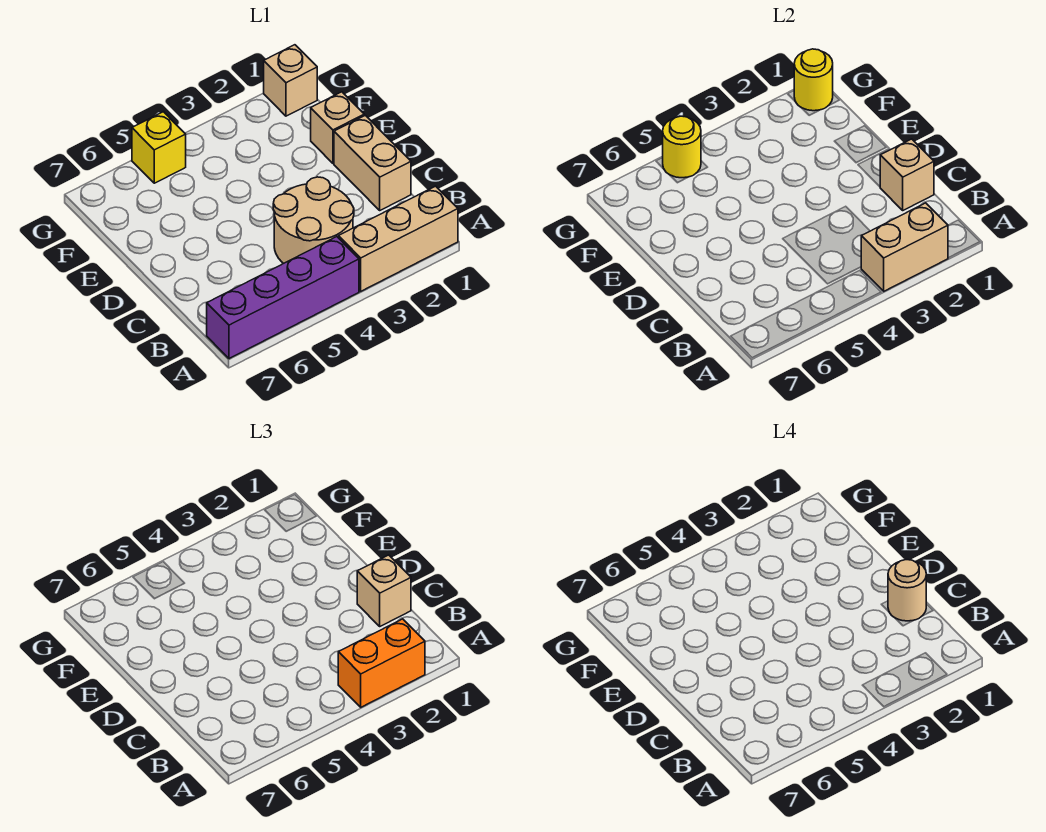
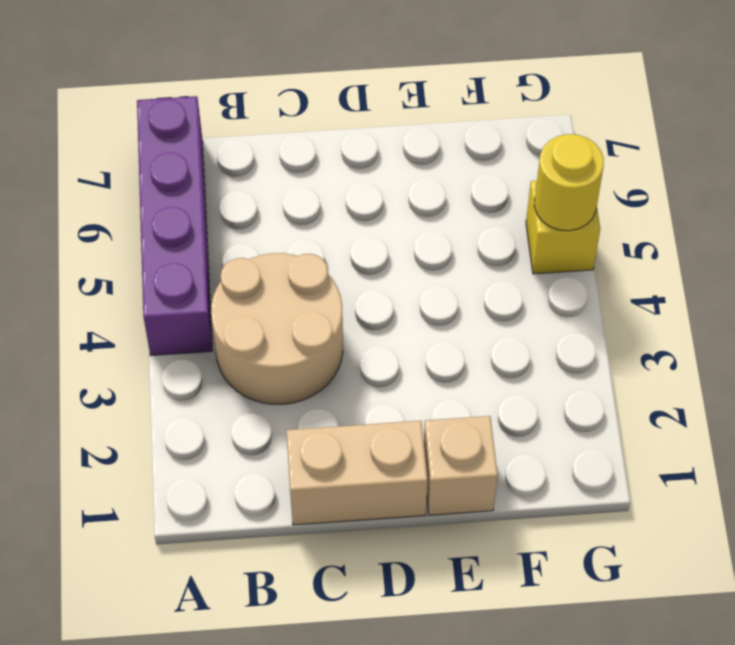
none -> tan brick A1:A3 level 1
none -> tan brick G1 level 1
none -> tan brick A2:A3 level 2

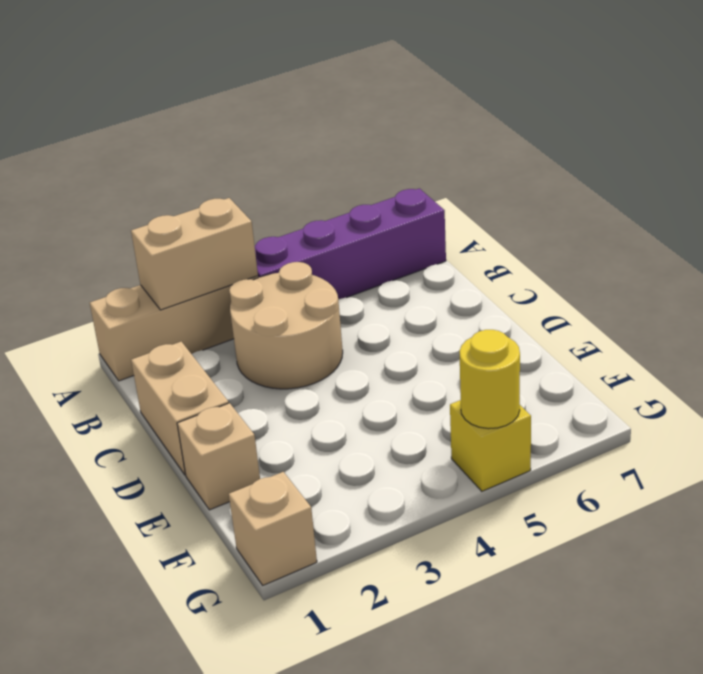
none -> tan brick C1 level 2
none -> yellow round brick G1 level 2
none -> orange brick A2:A3 level 3

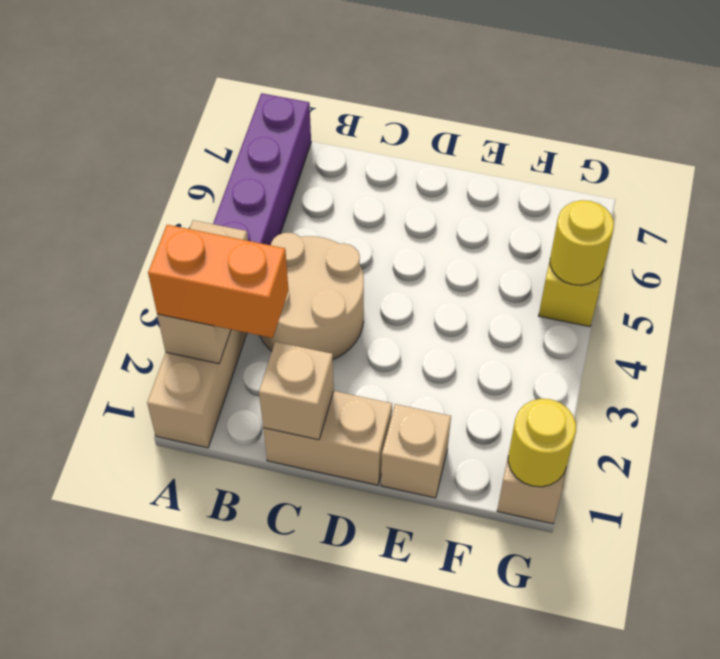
orange brick A2:B2 level 3 -> orange brick A2:A3 level 3
none -> tan brick C1 level 3
none -> tan round brick C1 level 4

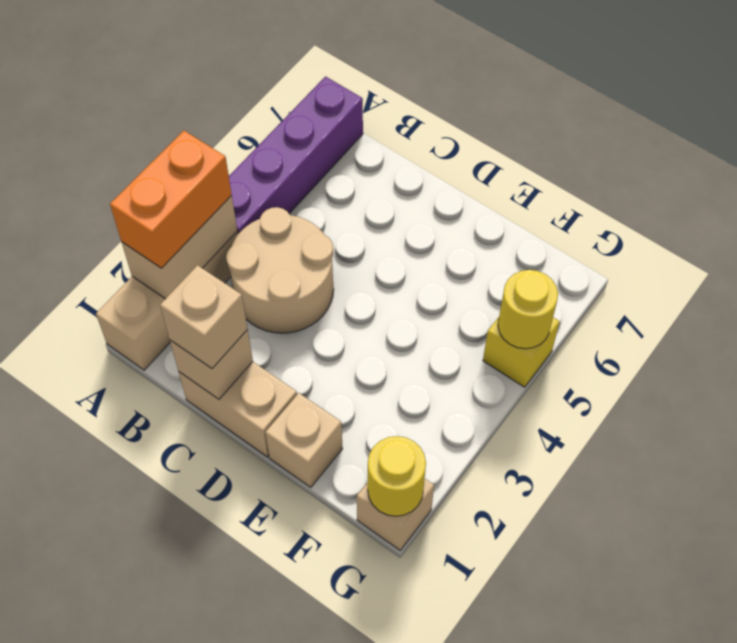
none -> tan round brick C1 level 4

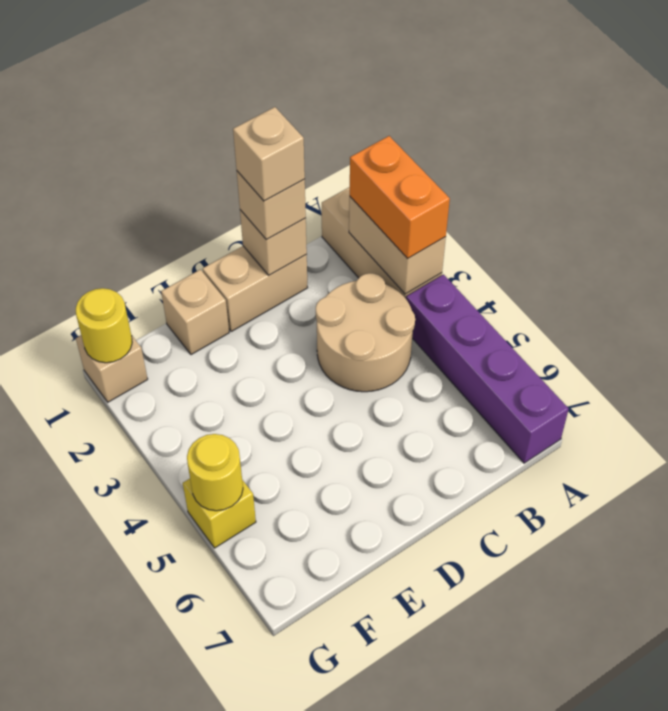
tan brick C1 level 4 -> tan round brick C1 level 4

